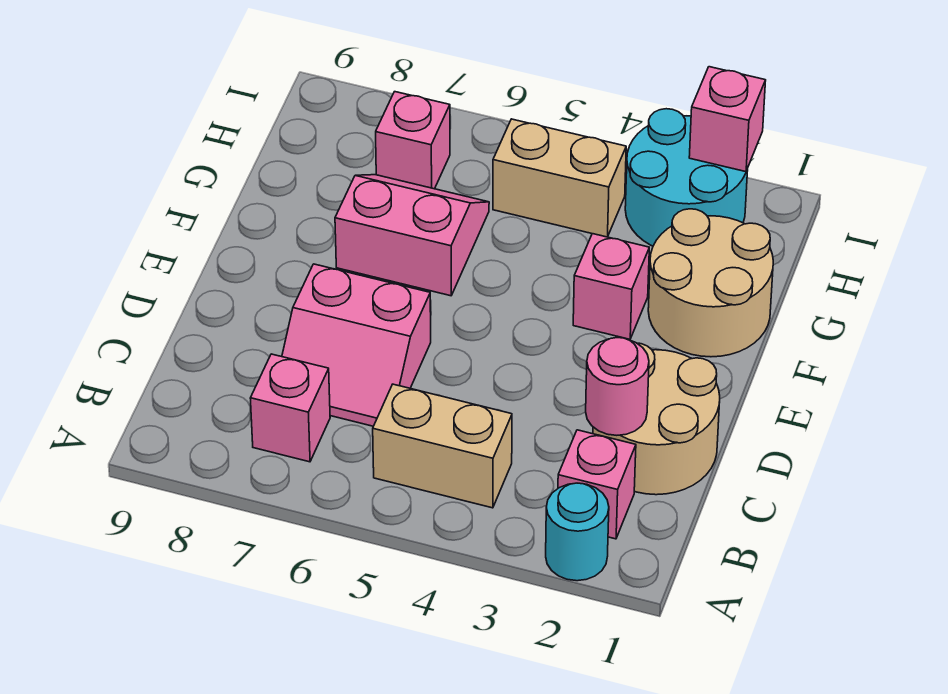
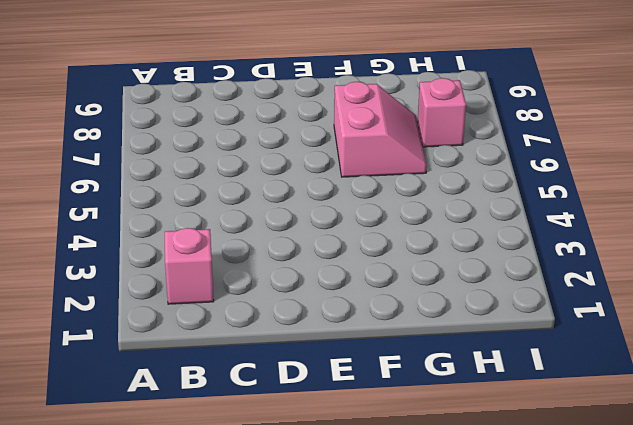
none -> cyan round brick A2 level 1
none -> tan brick B4:B5 level 1
none -> pink brick B7 level 1

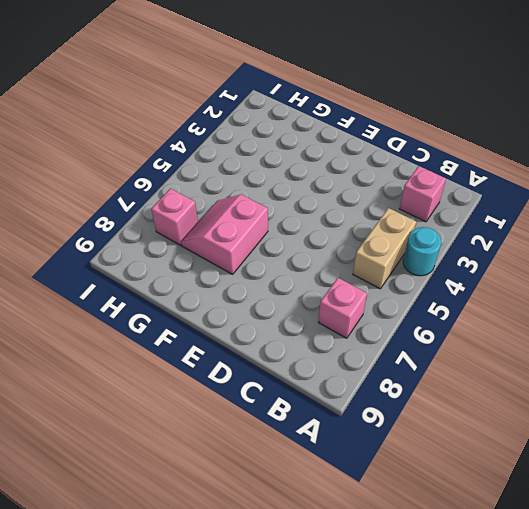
cyan round brick A4 level 1 -> cyan round brick A2 level 1
none -> tan round brick C1:D2 level 1
none -> pink slope C6:D7 level 1 top D
none -> tan round brick F1:G2 level 1

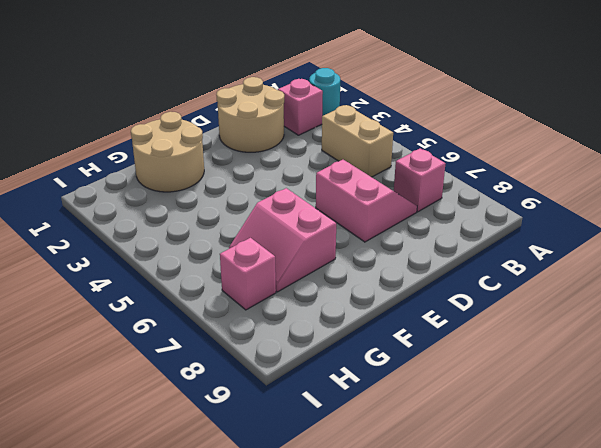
none -> pink brick F3 level 1
none -> cyan round brick H2:I3 level 1
none -> tan brick H4:H5 level 1

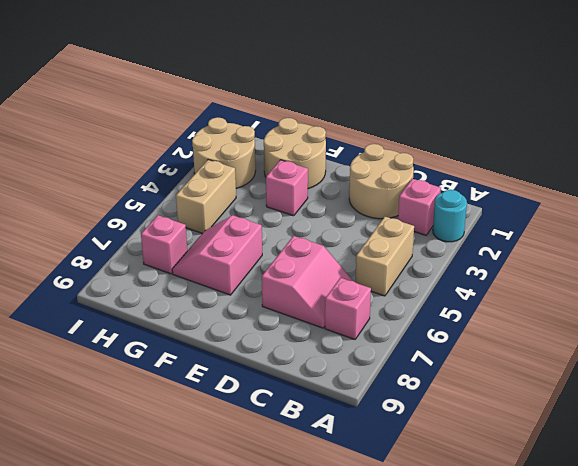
tan round brick H2:I3 level 1 -> cyan round brick H2:I3 level 1
none -> pink round brick C2 level 2
none -> pink brick I2 level 2

